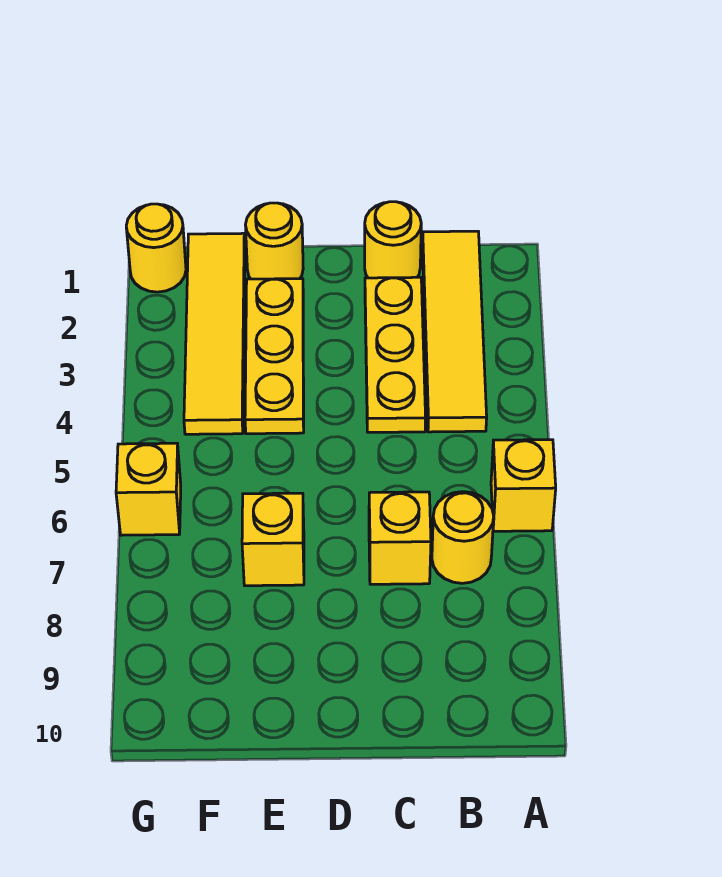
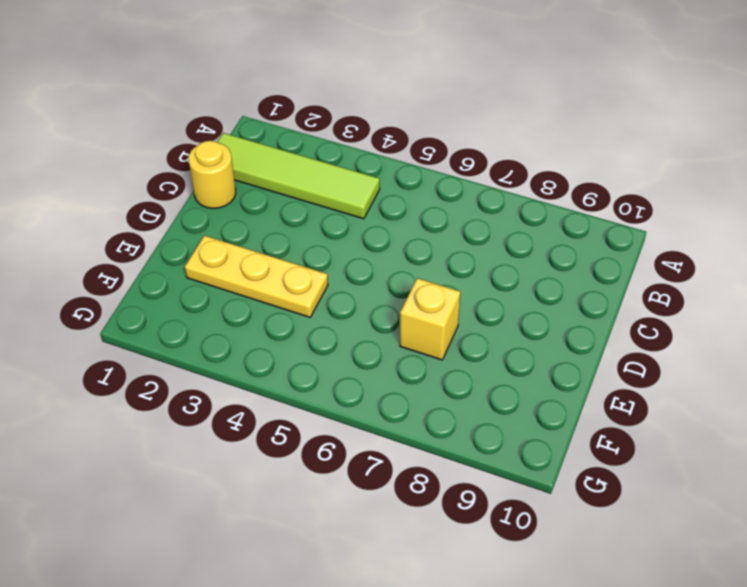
lime tile B1:B4 level 1 -> yellow tile B1:B4 level 1
none -> yellow brick A6 level 1
none -> yellow round brick B7 level 1
none -> yellow plate C2:C4 level 1

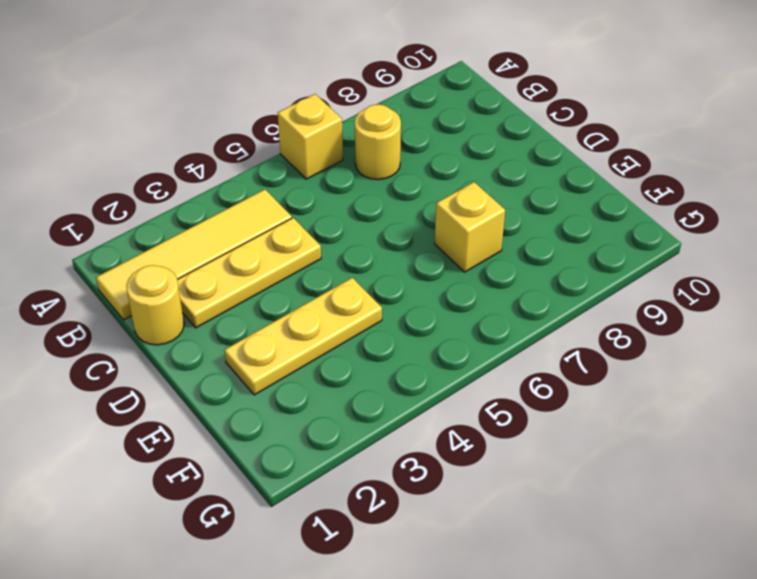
none -> yellow brick C7 level 1
none -> yellow round brick E1 level 1
none -> yellow tile F1:F4 level 1

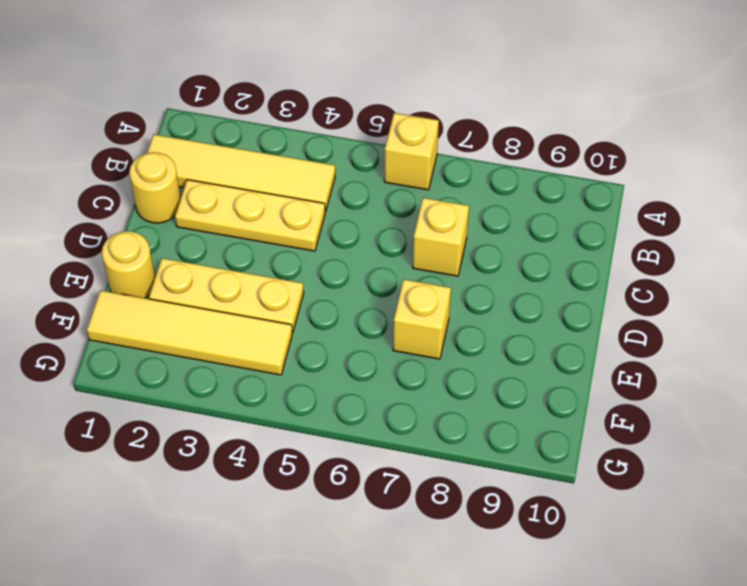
none -> yellow round brick B7 level 1
none -> yellow round brick G1 level 1
none -> yellow brick G6 level 1

